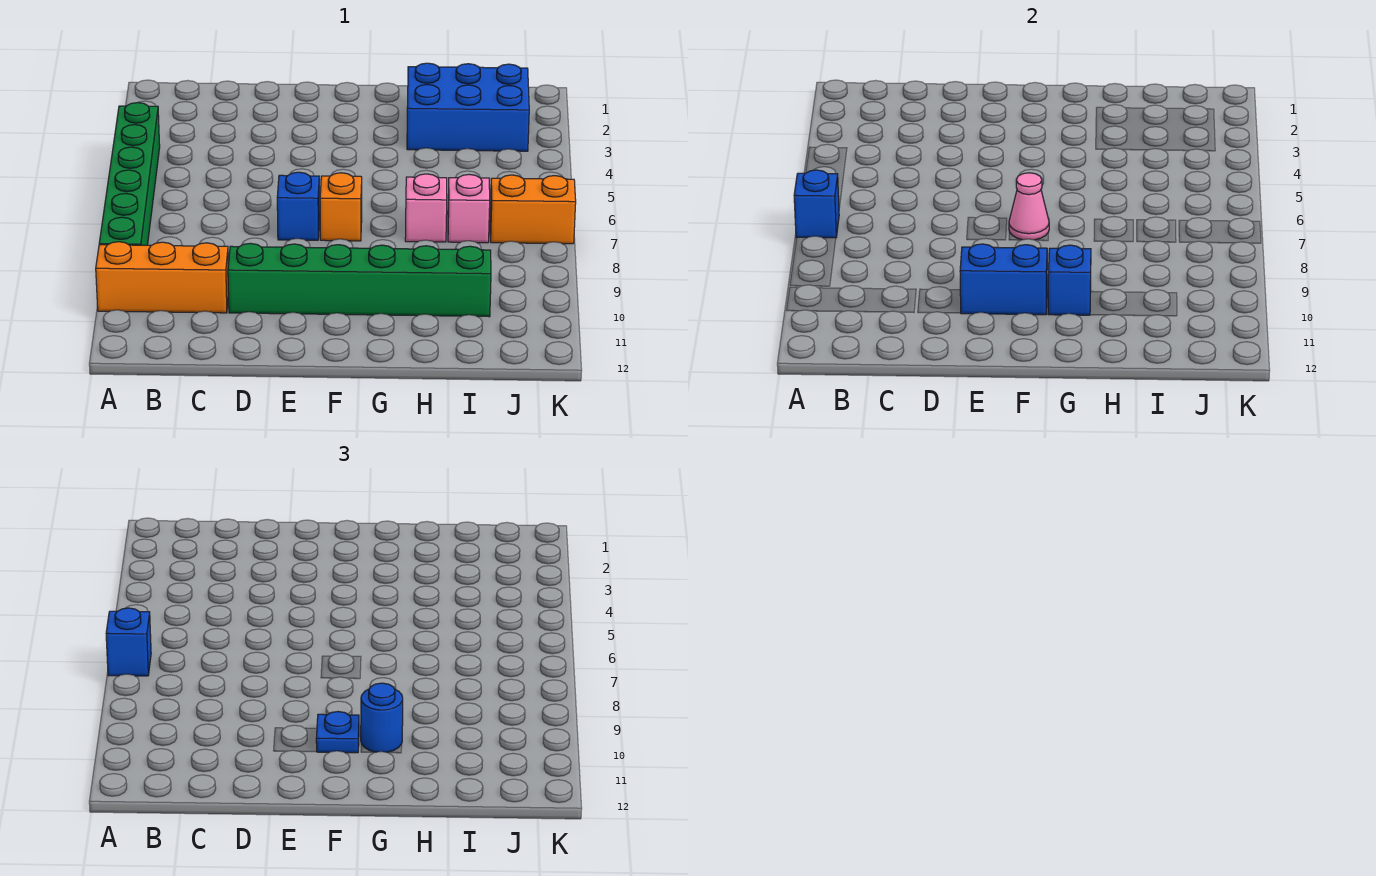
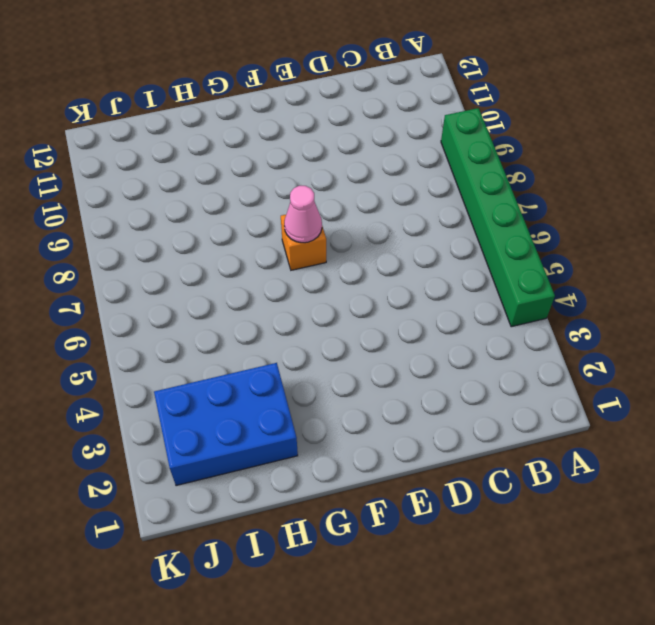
none -> orange brick A10:C10 level 1
none -> green brick D10:I10 level 1
none -> blue brick E7 level 1

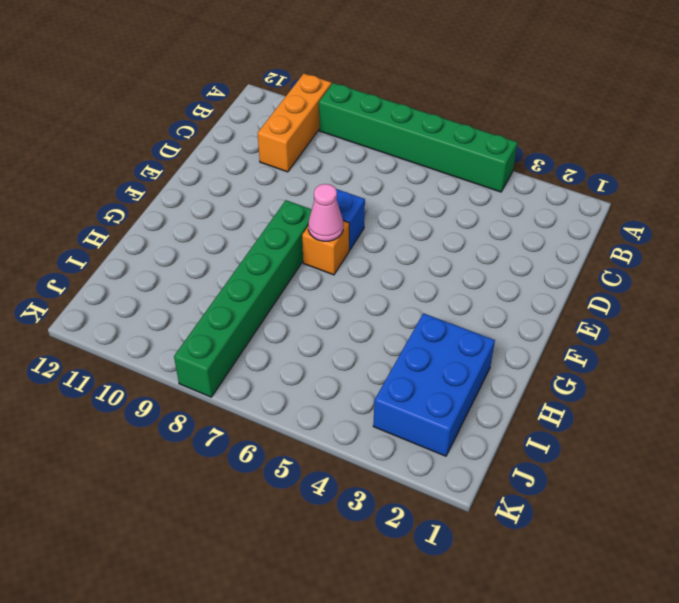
green brick F8:K8 level 1 -> green brick D10:I10 level 1
none -> pink brick H7 level 1
none -> pink brick I7 level 1
none -> orange brick J7:K7 level 1

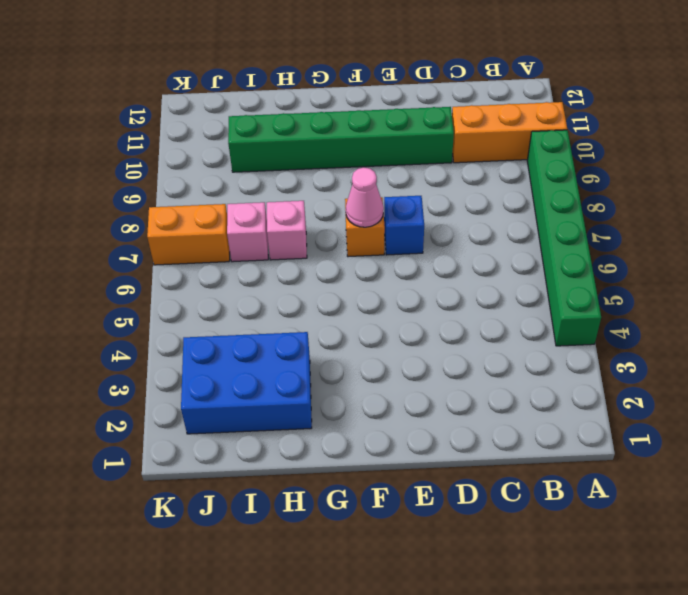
none -> blue brick A7 level 2
none -> blue brick E10:F10 level 2
none -> blue brick G10 level 2

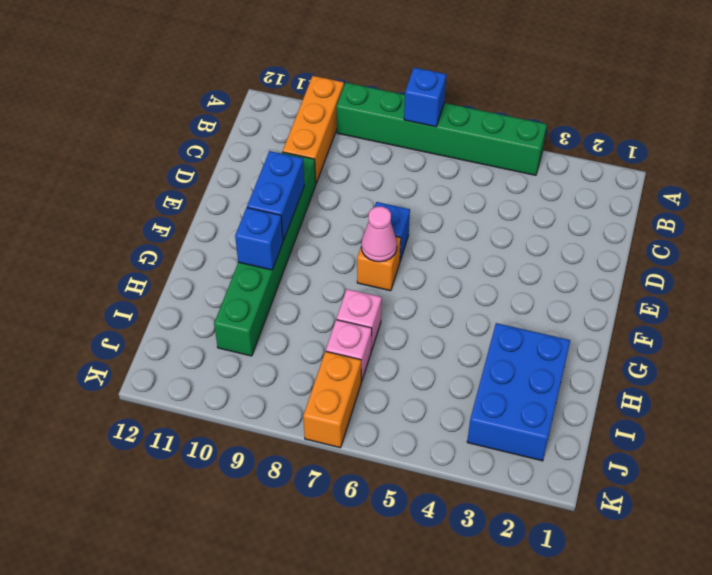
none -> blue brick A7 level 3
none -> blue plate F10 level 3
none -> blue round brick G10 level 3

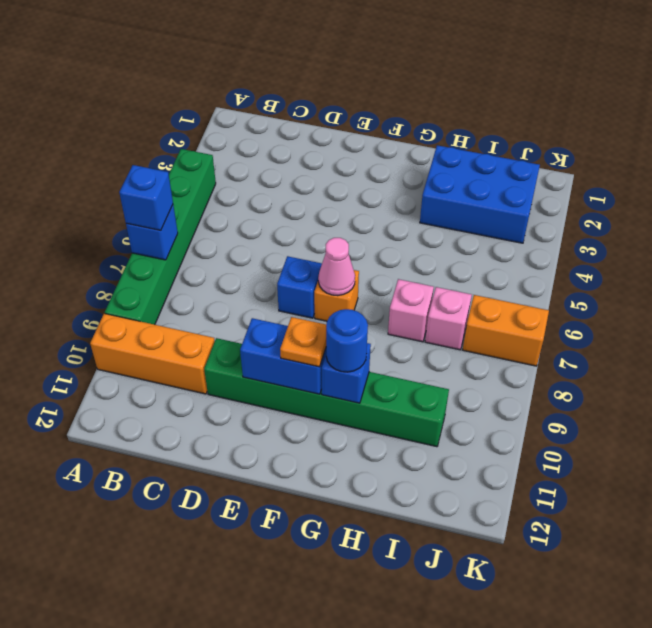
orange plate F10 level 3 -> blue plate F10 level 3

